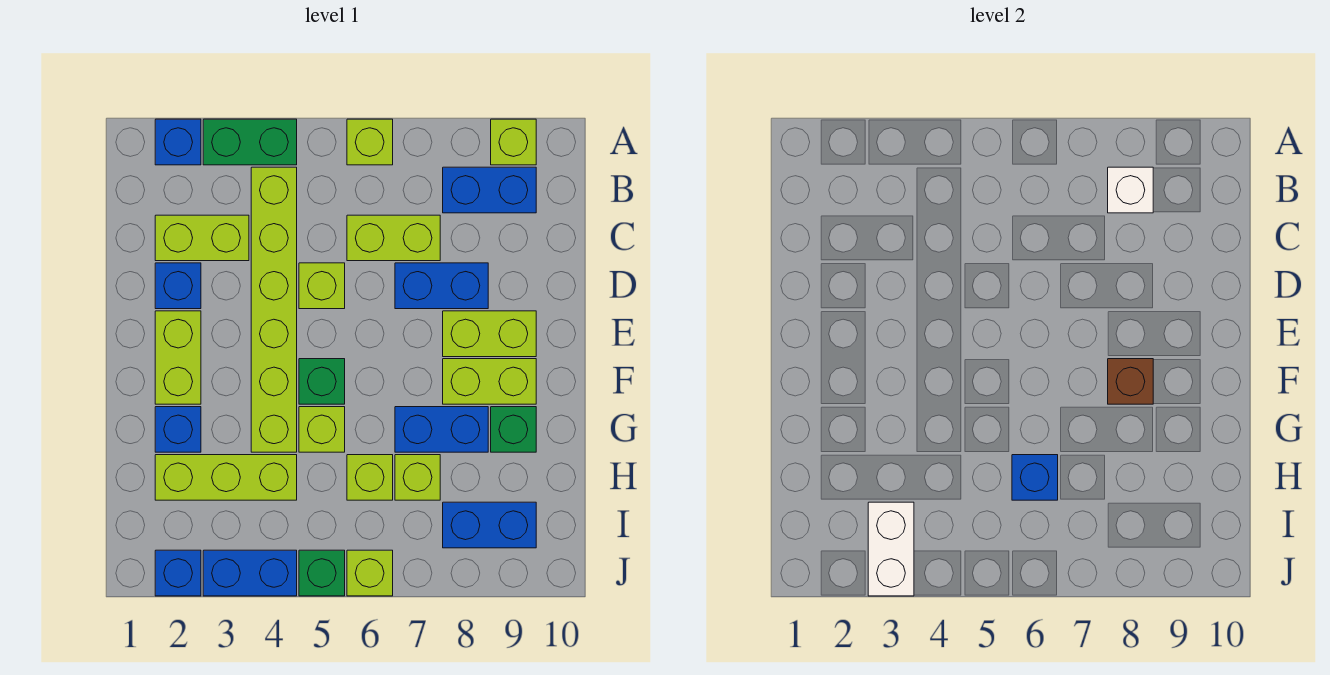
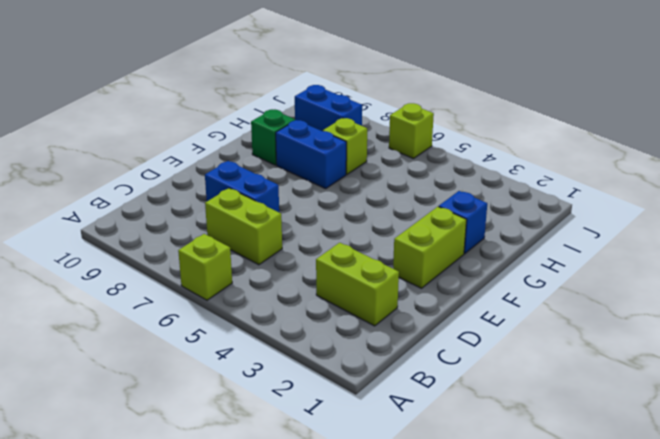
none -> blue brick A2 level 1
none -> green brick A3:A4 level 1
none -> lime brick A9 level 1
none -> lime brick B4:G4 level 1

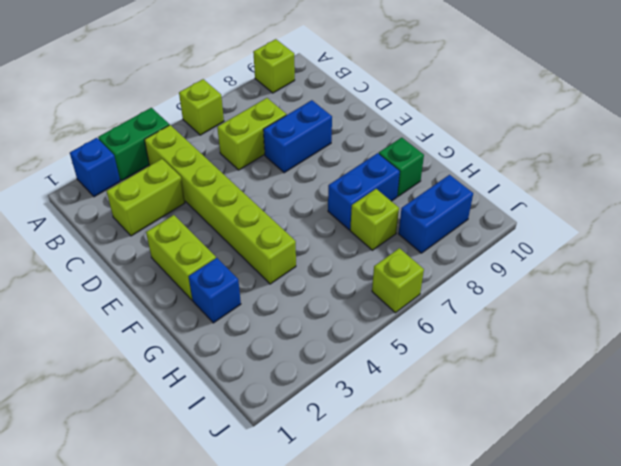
none -> blue brick B8:B9 level 1
none -> blue brick D2 level 1
none -> lime brick D5 level 1
none -> lime brick E8:E9 level 1

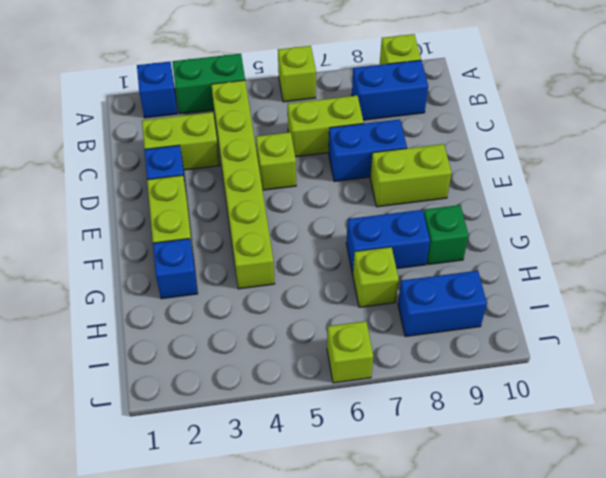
none -> green brick F5 level 1
none -> lime brick F8:F9 level 1
none -> lime brick G5 level 1
none -> lime brick H2:H4 level 1

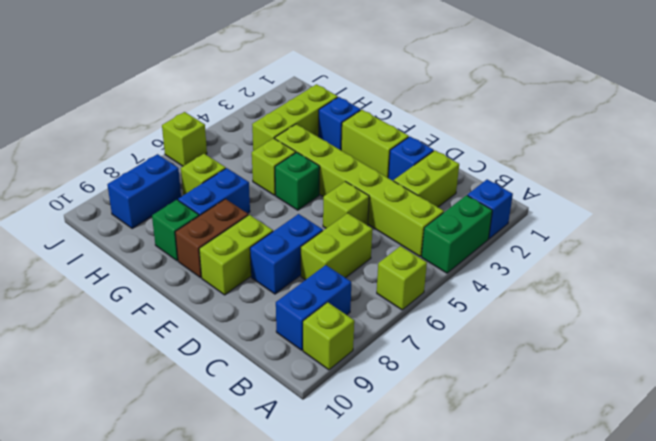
brown brick F8:F9 level 1 -> lime brick F8:F9 level 1
none -> lime brick H6 level 1
none -> blue brick J2 level 1
none -> blue brick J3:J4 level 1
none -> green brick J5 level 1

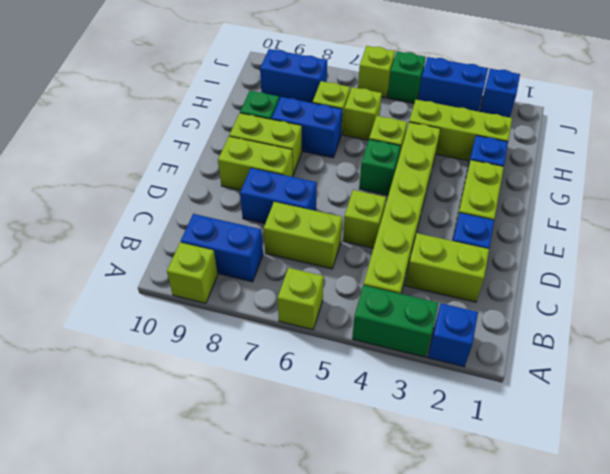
none -> white brick B8 level 2
none -> brown brick F8 level 2
none -> blue brick H6 level 2
none -> white brick I3:J3 level 2

